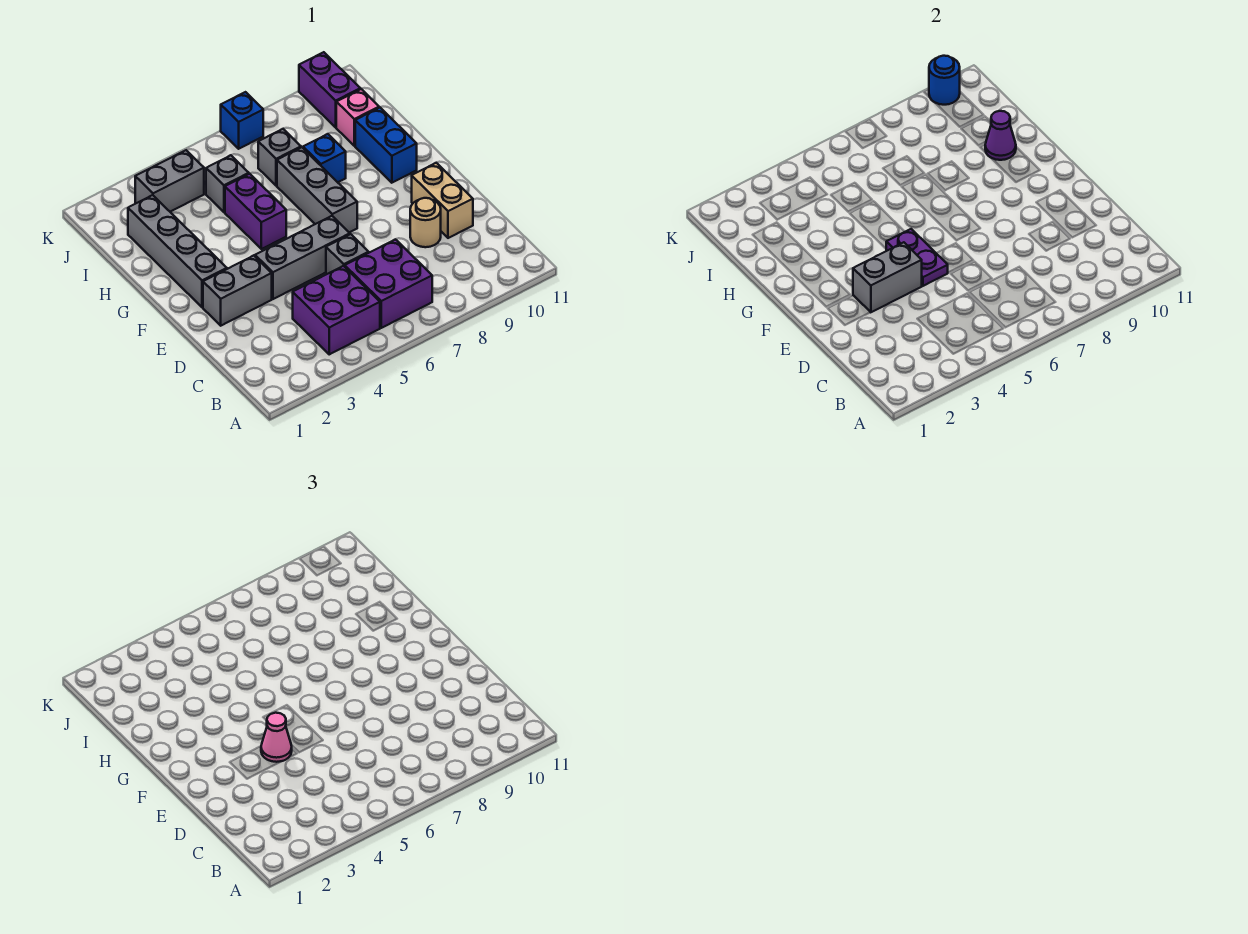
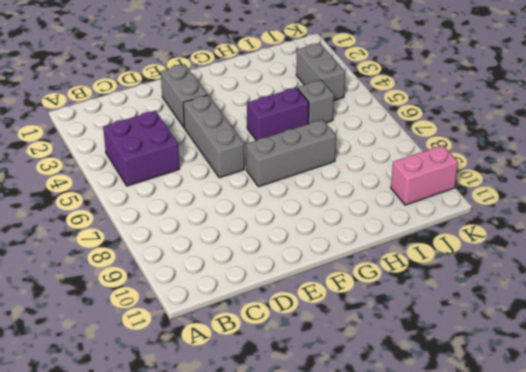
pink brick J10:K10 level 1 -> purple brick J10:K10 level 1
none -> purple brick B6:C7 level 1
none -> grey brick D6 level 1
none -> tan round brick D9 level 1

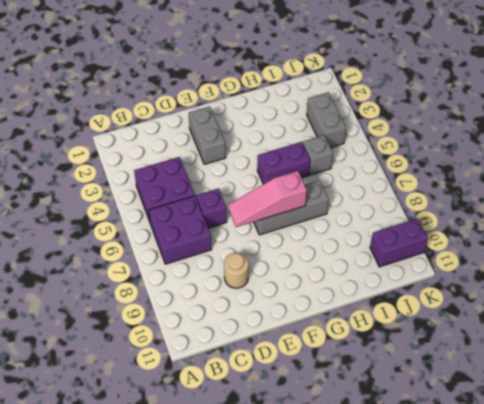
purple brick D6 level 1 -> grey brick D6 level 1
pink slope E7:G7 level 2 top G -> none
none -> tan brick D10:E10 level 1
none -> grey brick E4:E6 level 1
none -> grey brick F2:I2 level 1

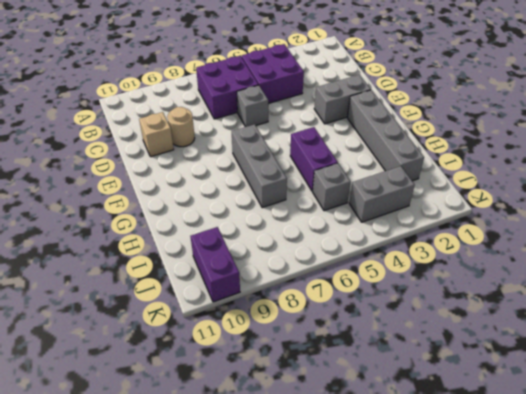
tan brick D10 level 1 -> tan brick D10:E10 level 1
none -> grey brick E4:E6 level 1
none -> blue brick G10:H10 level 1
none -> blue brick H8 level 1

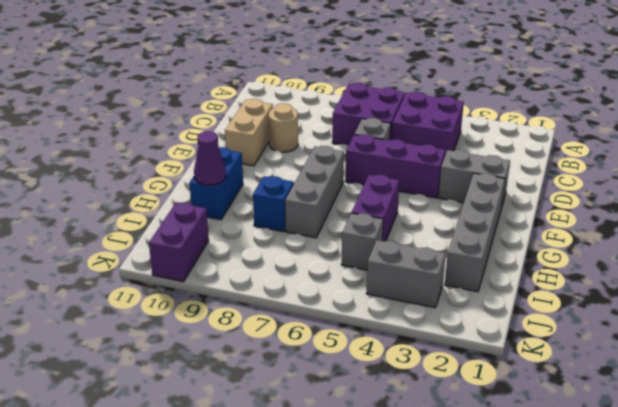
purple brick E4:E6 level 1 -> grey brick E4:E6 level 1
none -> grey brick I7 level 1
none -> pink brick I10 level 1
none -> blue brick K7 level 1

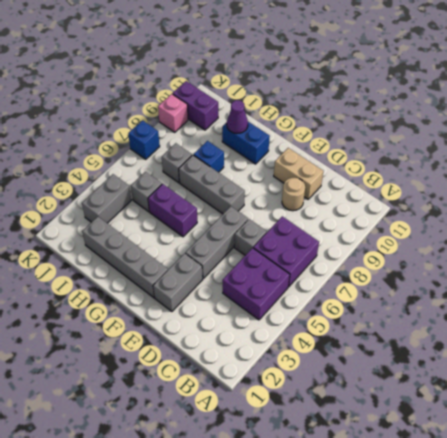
pink brick K9 level 1 -> pink brick I10 level 1
none -> grey brick E3:E4 level 2
none -> purple plate E5:F5 level 2
none -> blue round brick K10 level 2

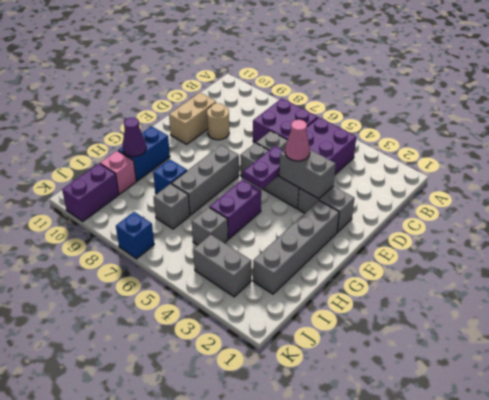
none -> blue round brick K10 level 2

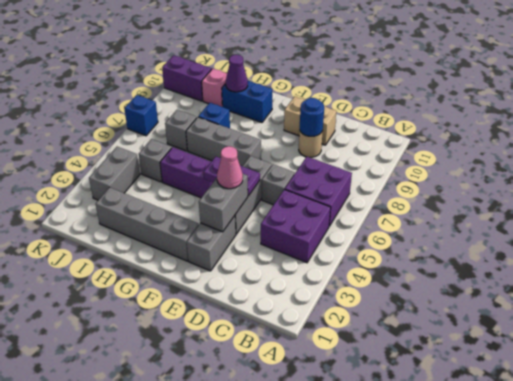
blue round brick D9 level 2 -> blue round brick K10 level 2

